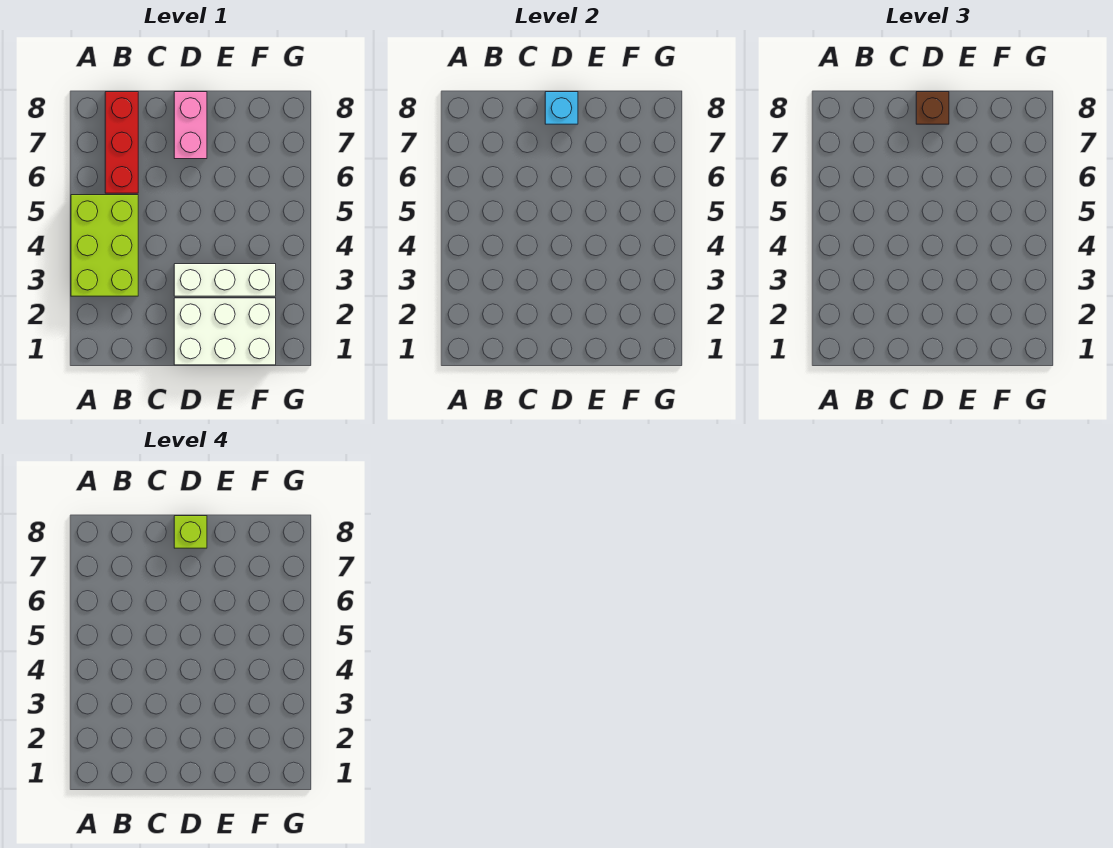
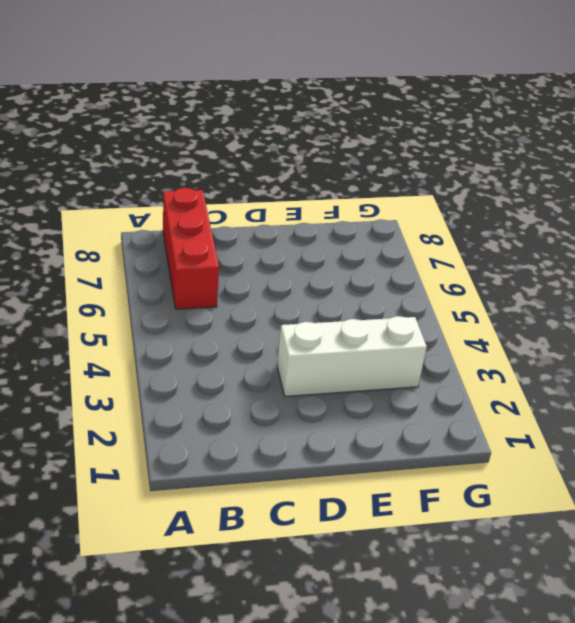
none -> lime brick A3:B5 level 1
none -> white brick D1:F2 level 1

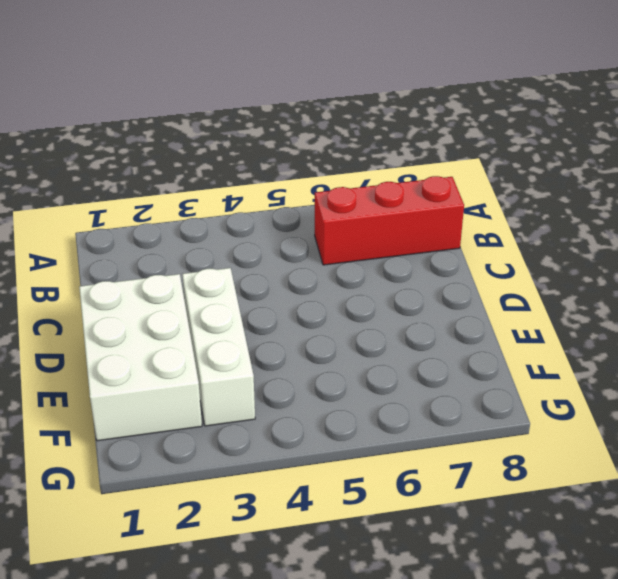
none -> lime brick A3:B5 level 1
none -> pink brick D7:D8 level 1

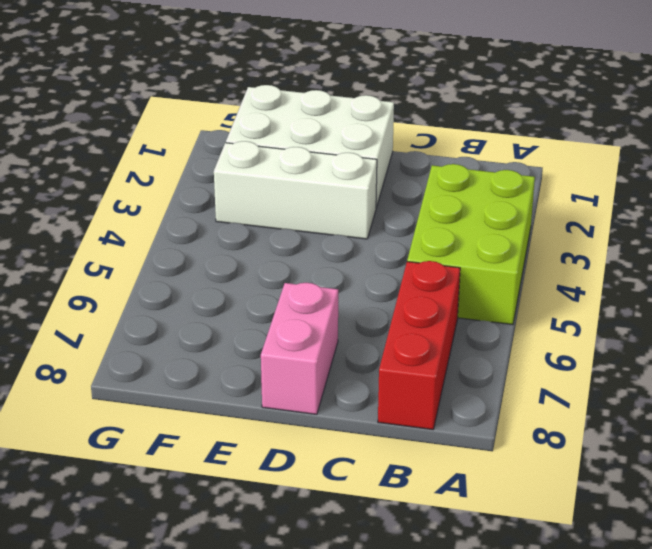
none -> cyan brick D8 level 2
none -> brown brick D8 level 3

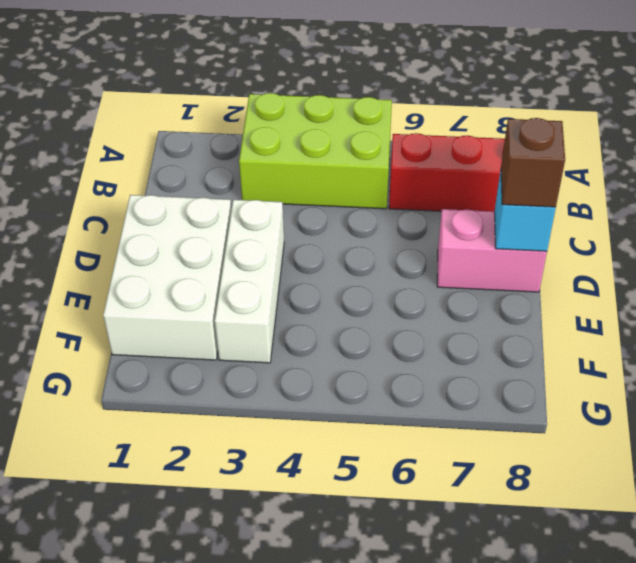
none -> lime brick D8 level 4

